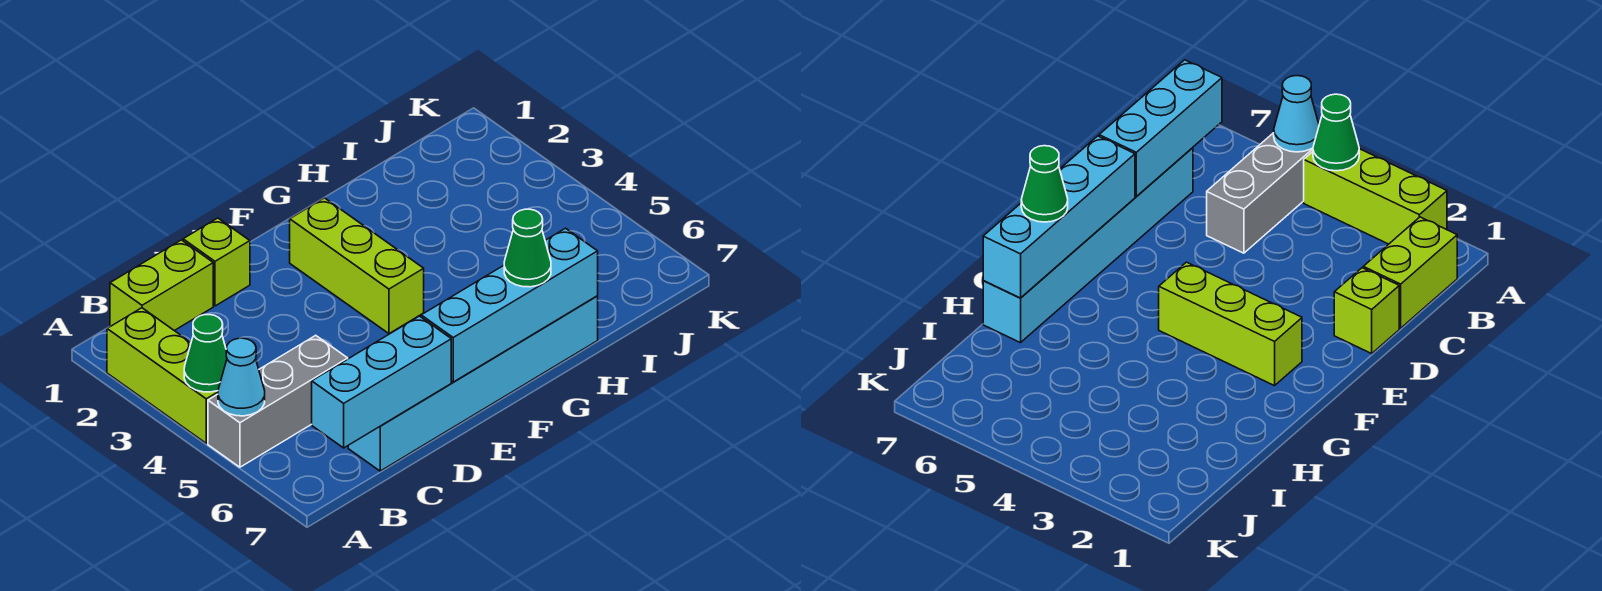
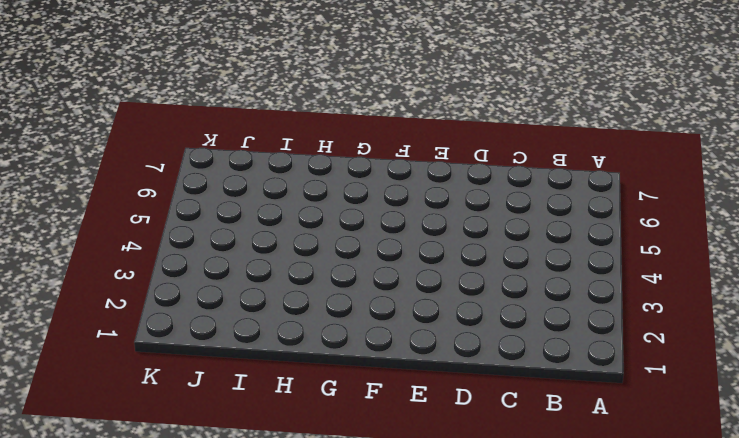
none -> lime brick A2:A4 level 1
none -> grey brick A5:C5 level 1

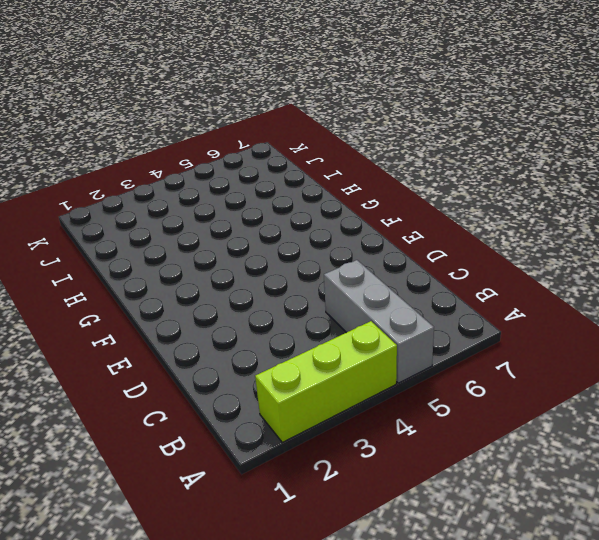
none -> lime brick B1:C1 level 1
none -> cyan brick C7:H7 level 1

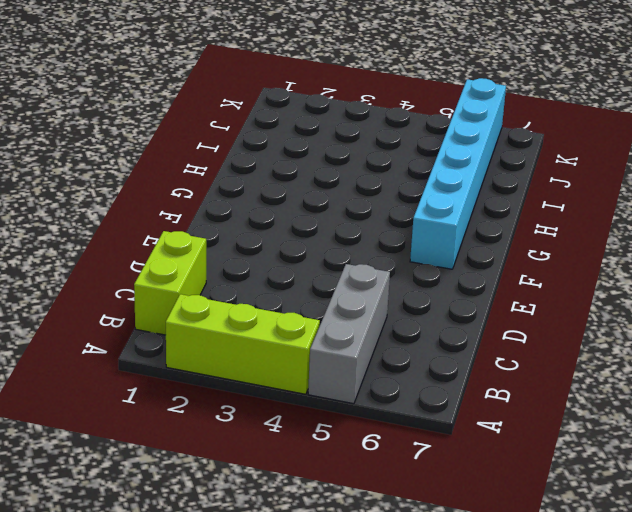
cyan brick F6:K6 level 1 -> cyan brick C7:H7 level 1
none -> lime brick D1 level 1
none -> lime brick F2:F4 level 1

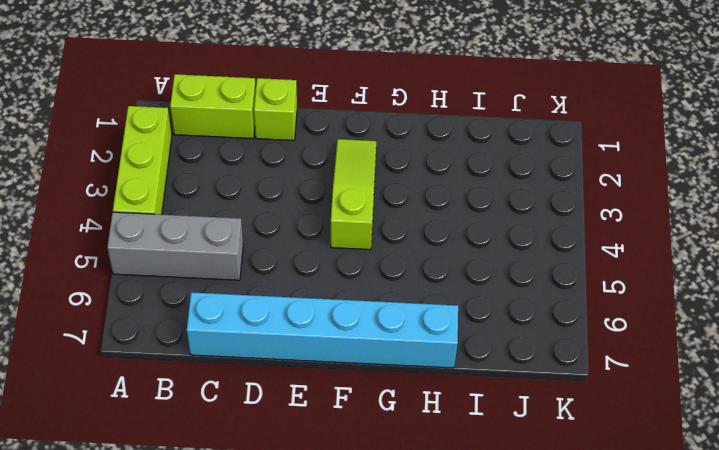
lime slope F2:F4 level 1 top 4 -> lime brick F2:F4 level 1
none -> green cone A4 level 2
none -> cyan cone A5 level 2

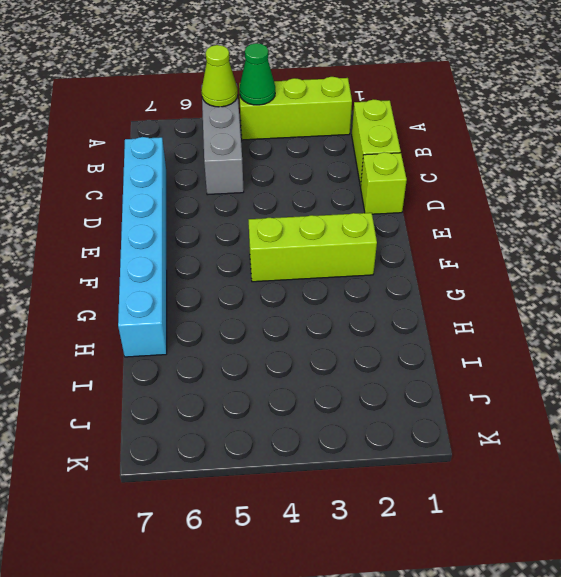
lime cone A5 level 2 -> cyan cone A5 level 2
none -> cyan brick B7:D7 level 2
none -> cyan brick E7:H7 level 2

